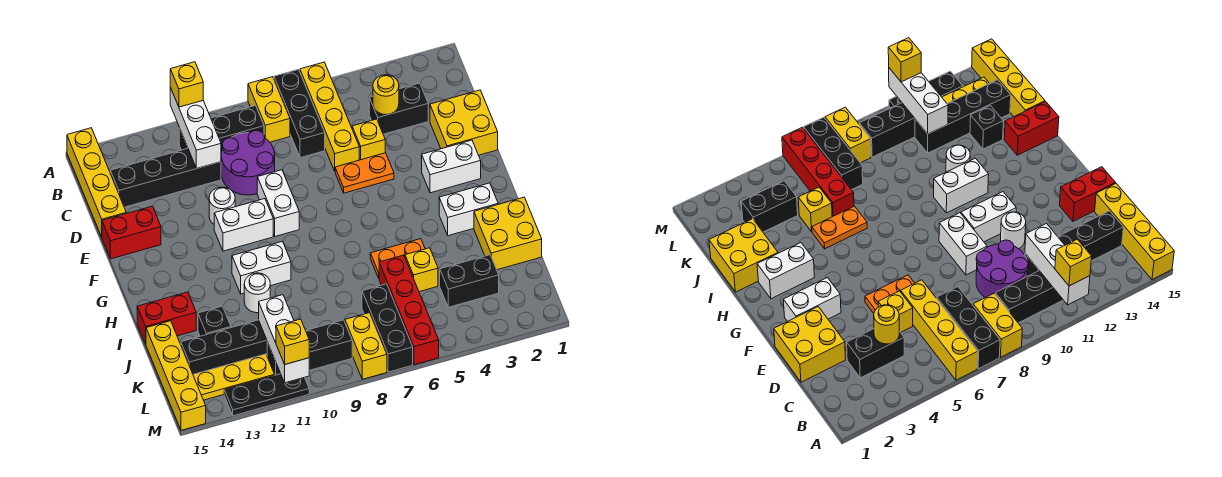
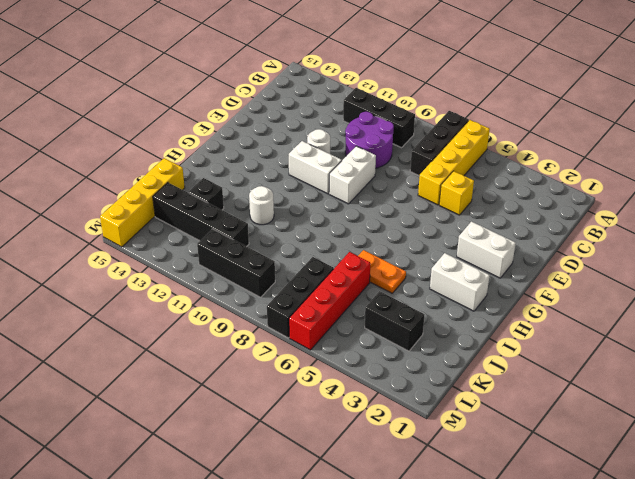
none -> yellow brick A8:B8 level 1
none -> yellow brick A15:D15 level 1
none -> black brick C3:C4 level 1
none -> black brick C11:C14 level 1

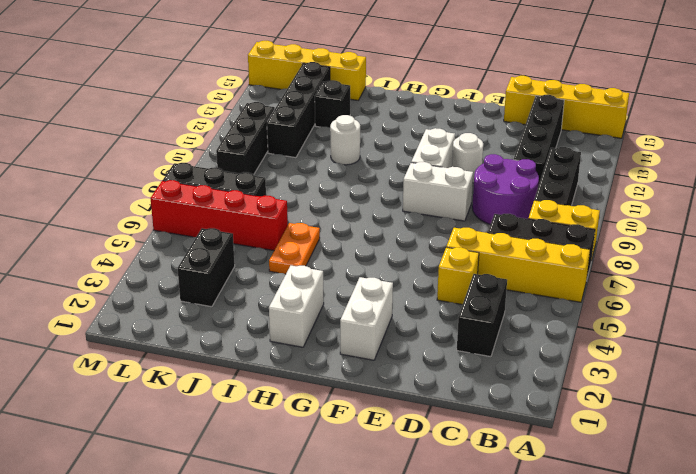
none -> yellow brick D1:E2 level 1
none -> orange plate E5:E6 level 1
none -> red brick E14:E15 level 1
none -> white brick H10:H11 level 1

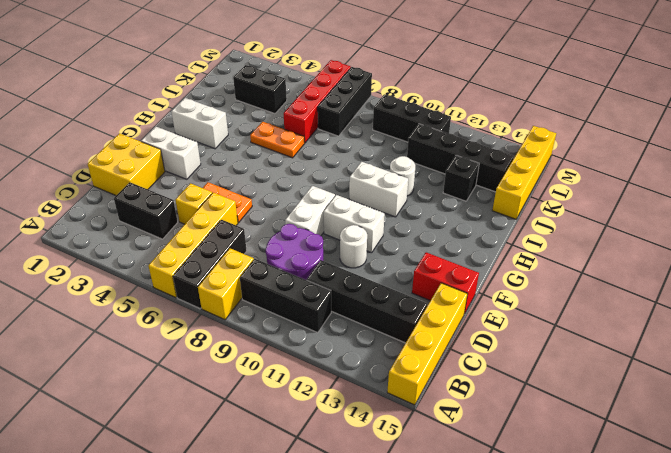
none -> yellow brick I1:J2 level 1
none -> red brick I14:I15 level 1
none -> yellow brick J5 level 1
none -> yellow brick L8:M8 level 1

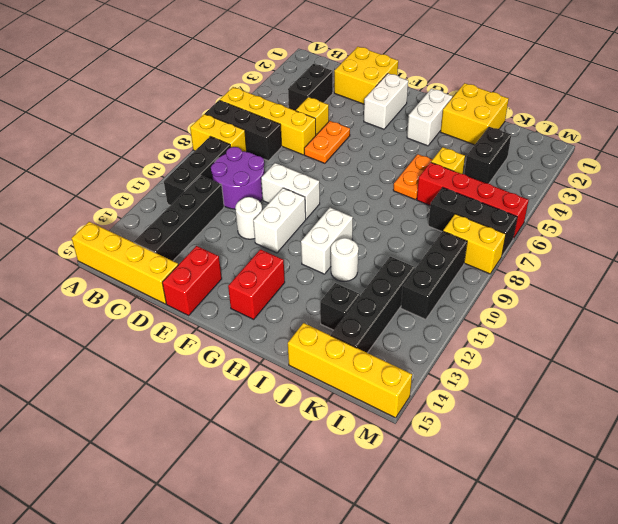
red brick G13:G14 level 1 -> red brick I14:I15 level 1
none -> yellow plate L12:L14 level 1
none -> black plate M11:M13 level 1
none -> white brick A11:C11 level 2
none -> yellow round brick C4 level 2

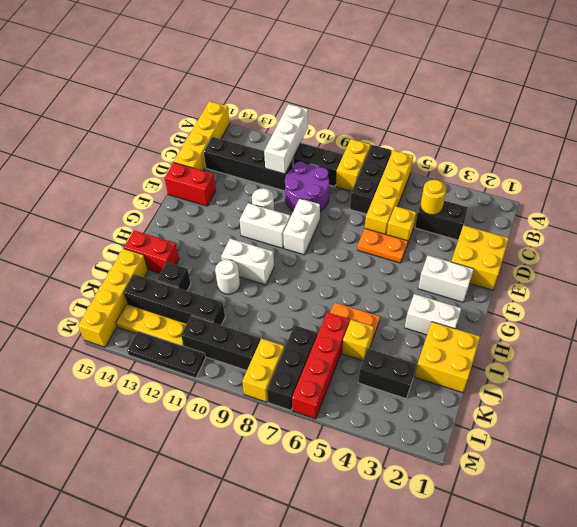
none -> white brick K11:M11 level 2
none -> yellow brick A11 level 3
none -> yellow brick M11 level 3

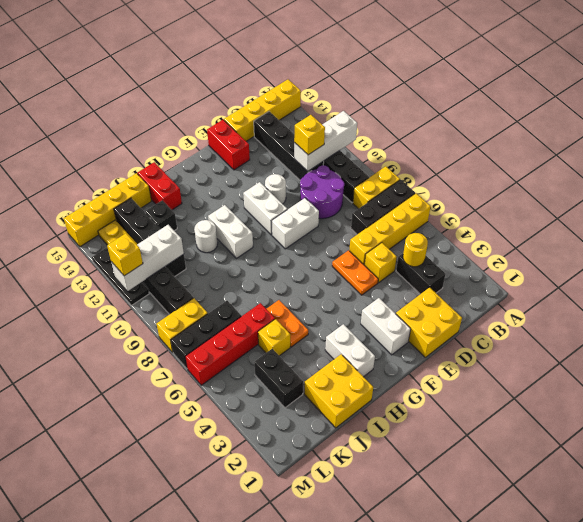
yellow brick C11 level 3 -> yellow brick A11 level 3

